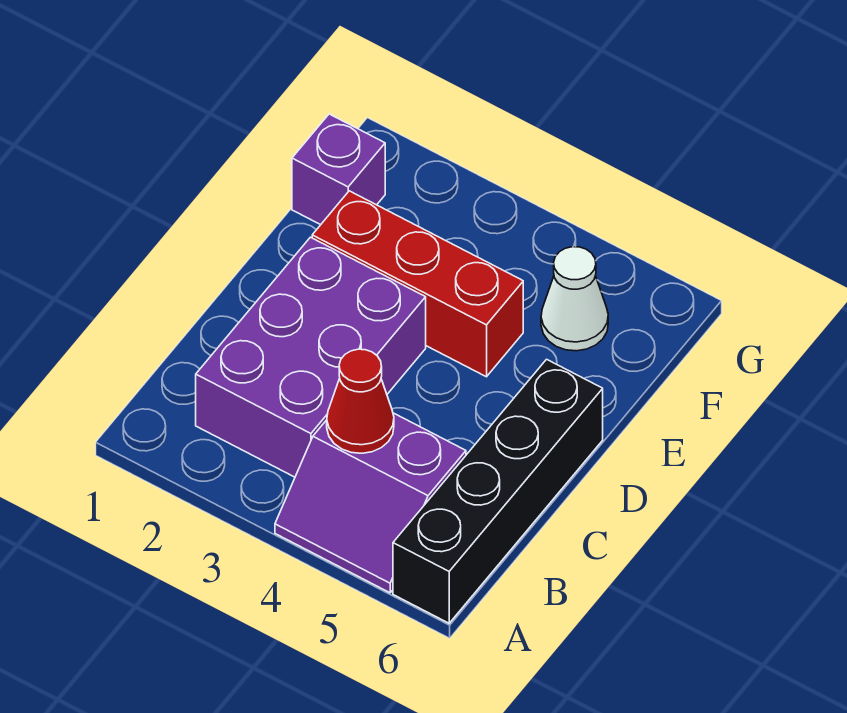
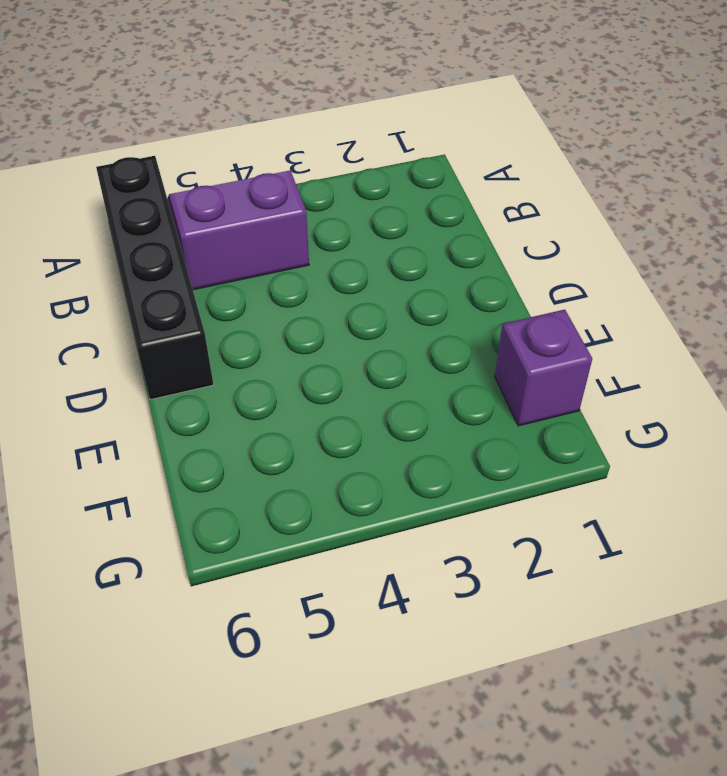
none -> purple brick B2:D3 level 1
none -> red brick E2:E4 level 1

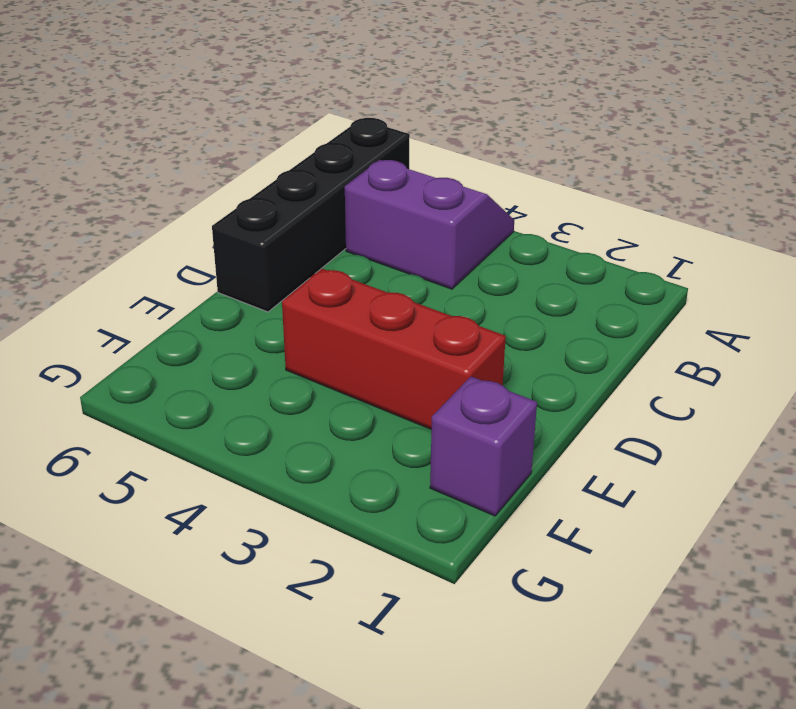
none -> purple brick B2:D3 level 1
none -> white cone F5 level 1

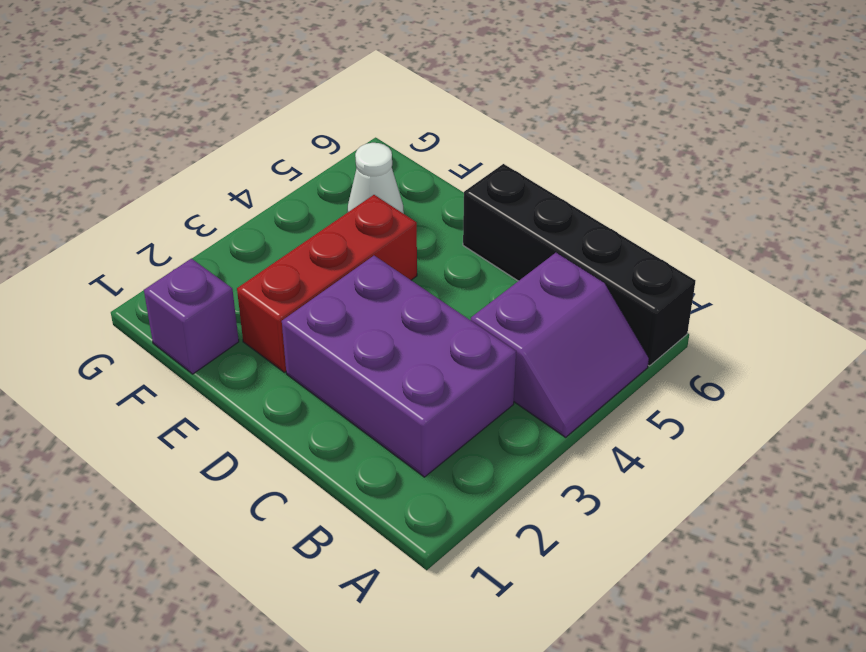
none -> red cone B4 level 2

